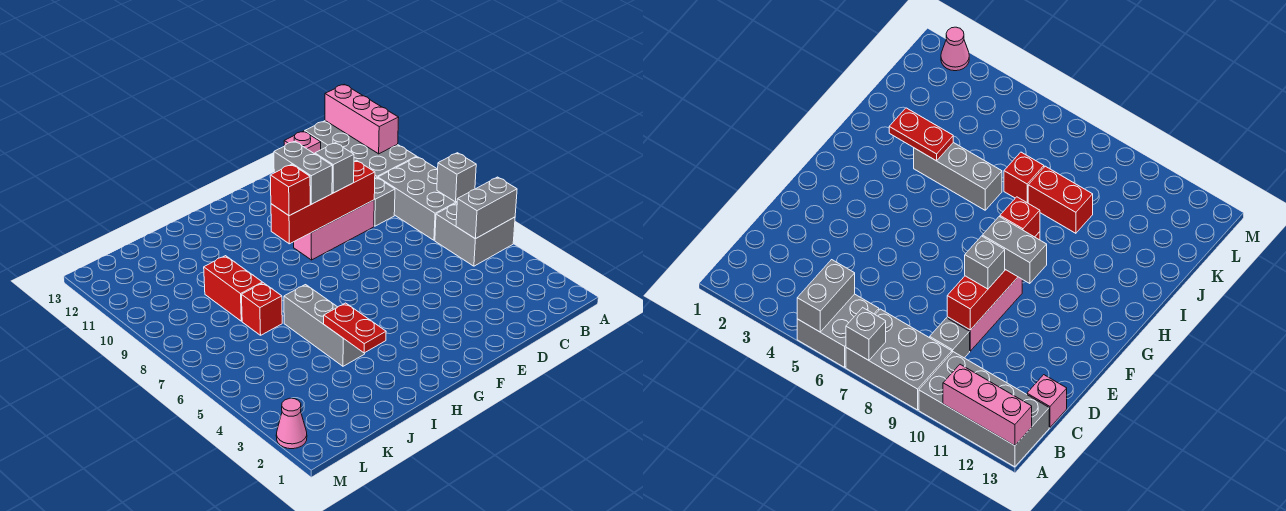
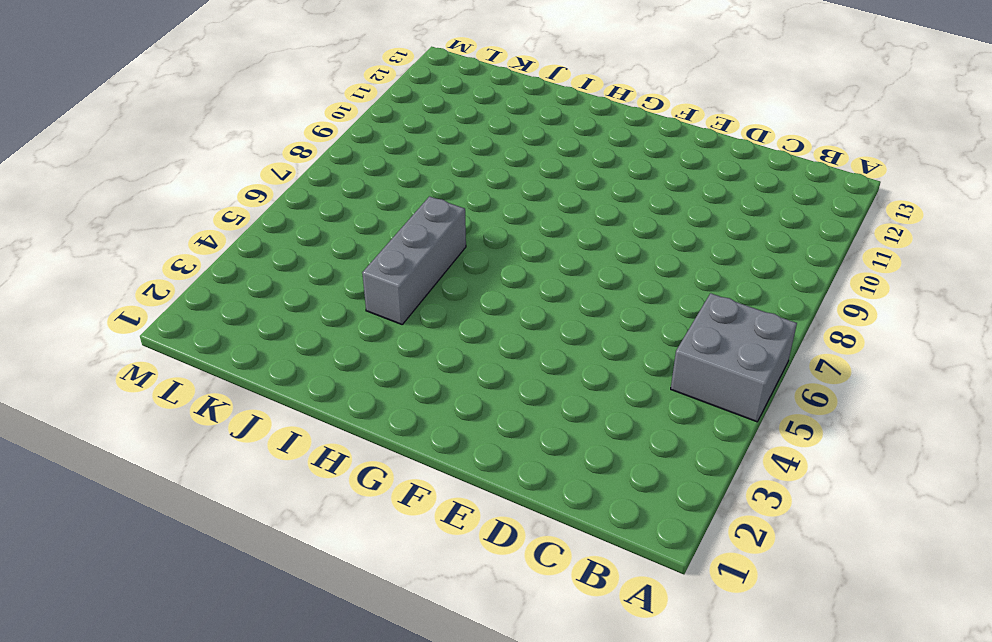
none -> grey brick A7:B9 level 1
none -> grey brick A10:B13 level 1
none -> grey brick C9 level 1

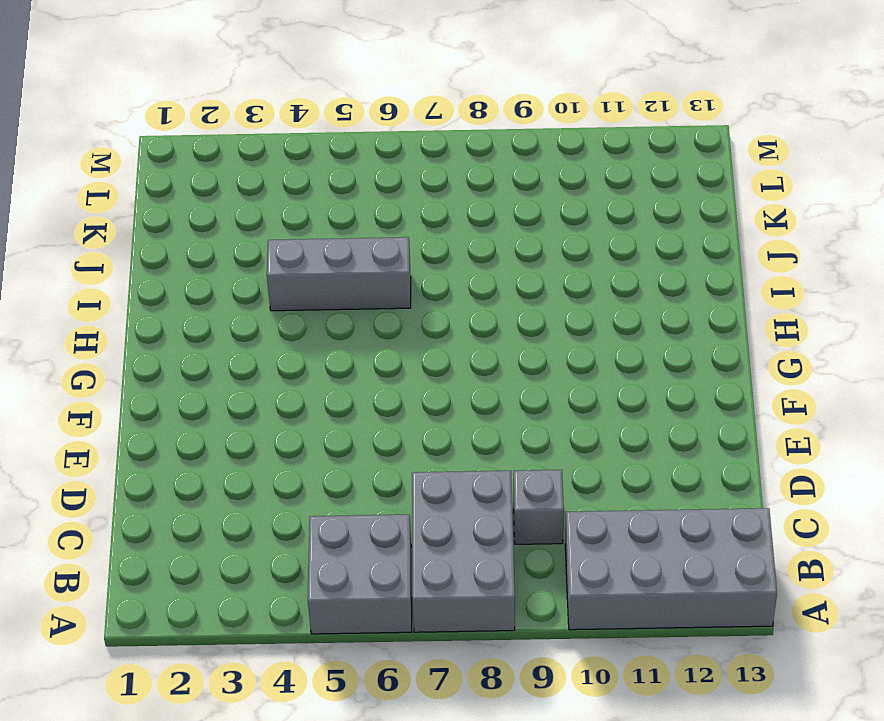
grey brick A7:C8 level 1 -> grey brick A7:B9 level 1
none -> pink brick C13 level 1
none -> pink brick D9:F9 level 1
none -> red brick J7 level 1

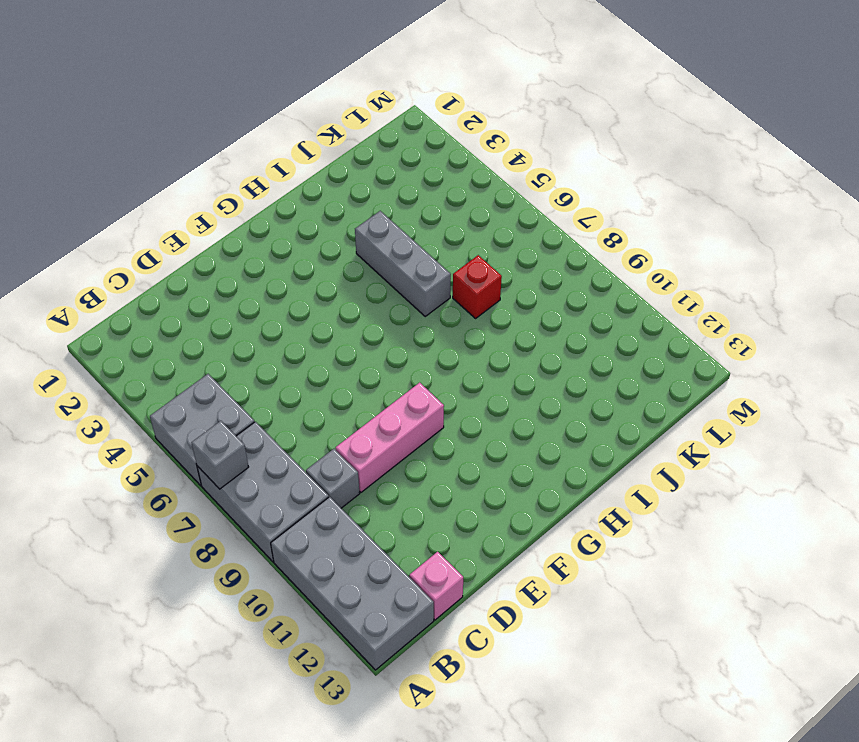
none -> red brick J8:J9 level 1
none -> pink cone M2 level 1
none -> grey brick A5:B5 level 2

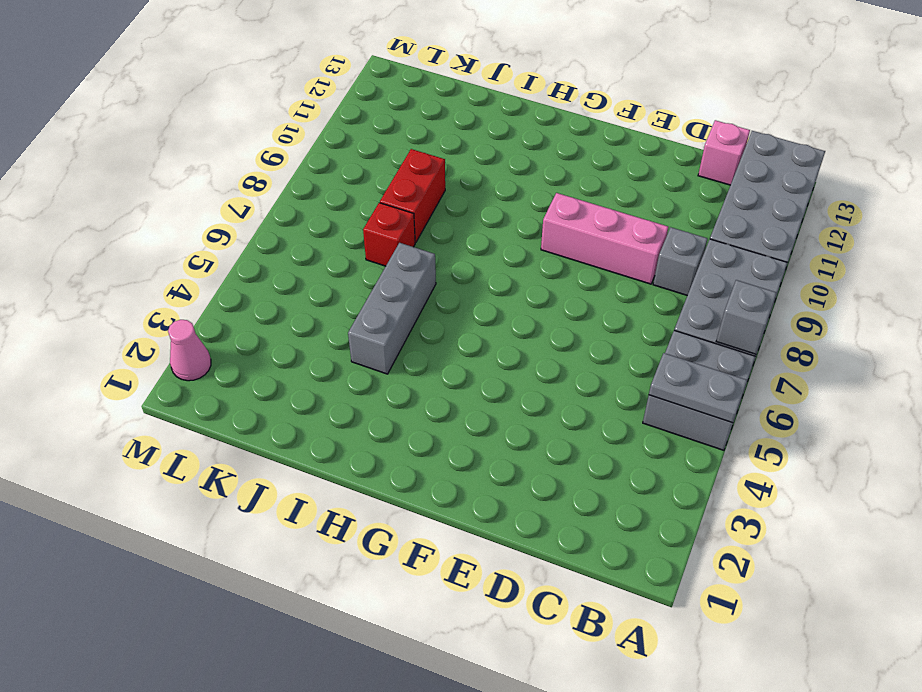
grey plate A5:B5 level 2 -> grey brick A5:B5 level 2
none -> pink brick A11:A13 level 2
none -> red brick D9:G9 level 2
none -> red plate I3:I4 level 2

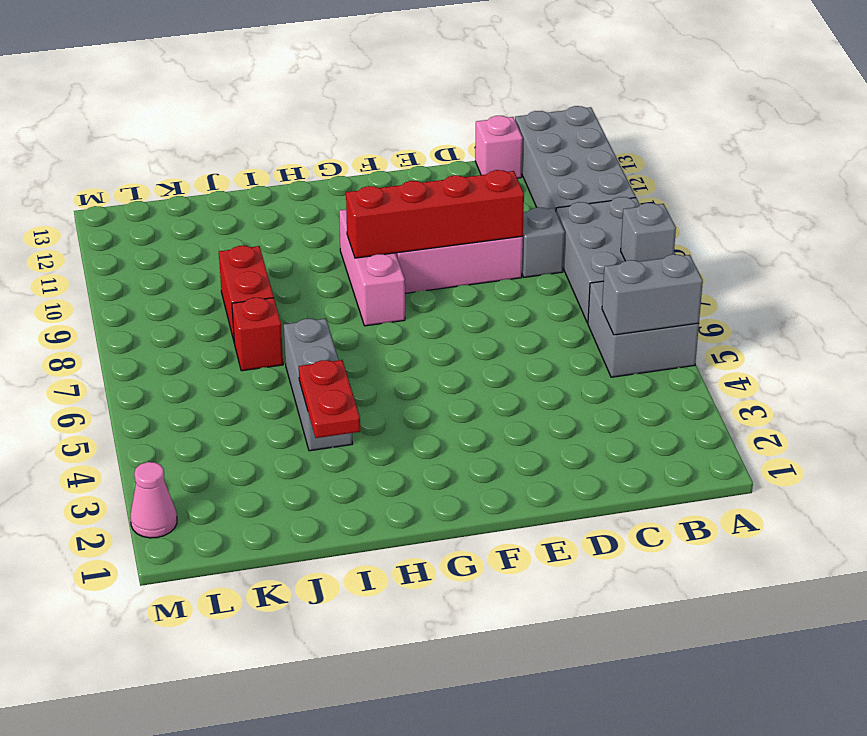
pink brick G8:G10 level 1 -> pink brick A11:A13 level 2
none -> grey brick E9 level 3
none -> grey brick F9:F10 level 3
none -> red brick G9 level 3

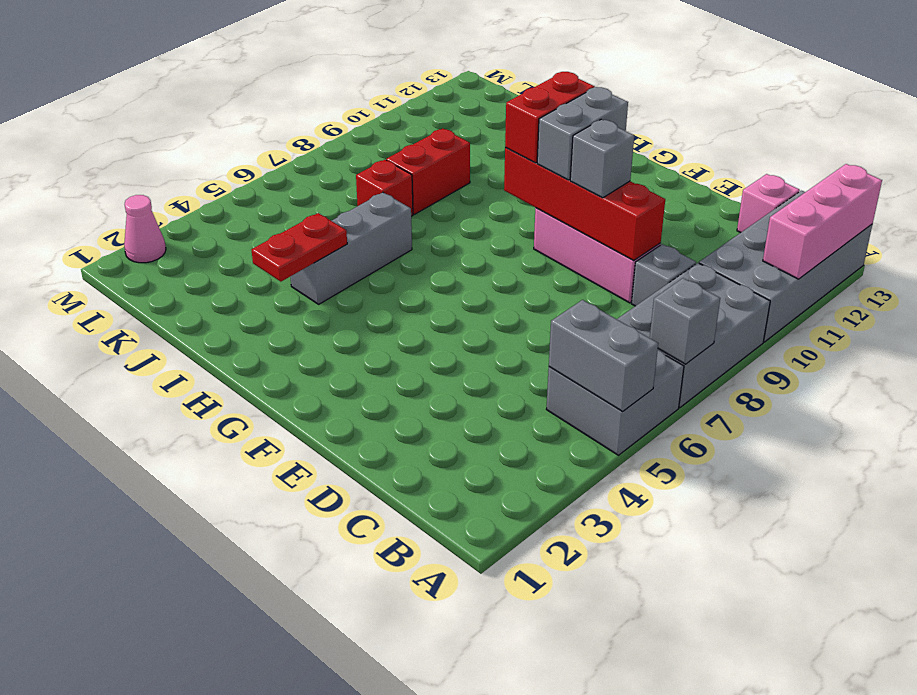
red brick G9:G10 level 3 -> red brick G9 level 3

